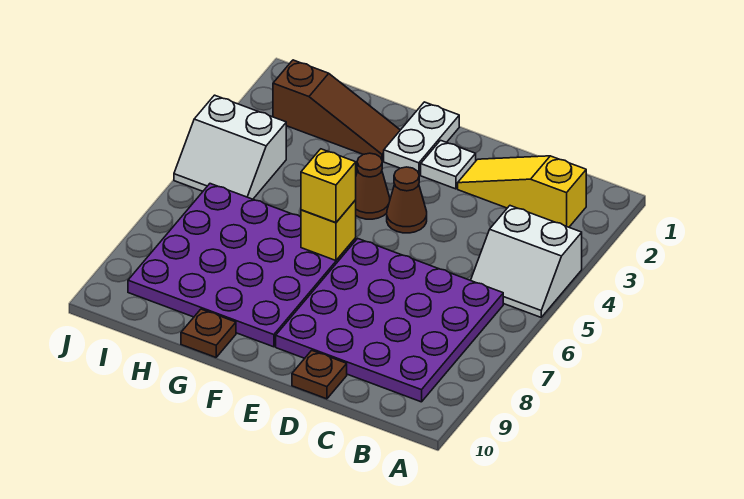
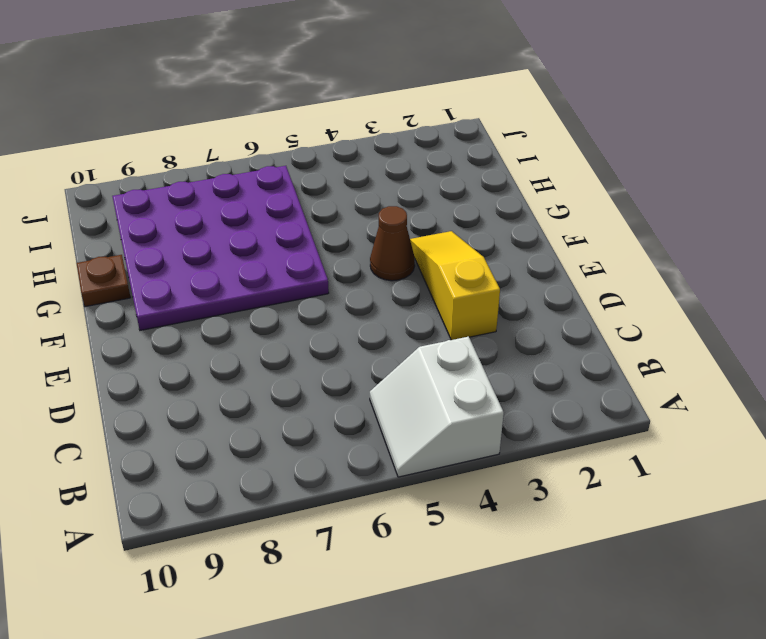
yellow slope D3:F3 level 1 top D -> yellow slope B2:D2 level 1 top B
none -> purple plate B6:E9 level 1
none -> brown plate D10 level 1
none -> white plate E2 level 1

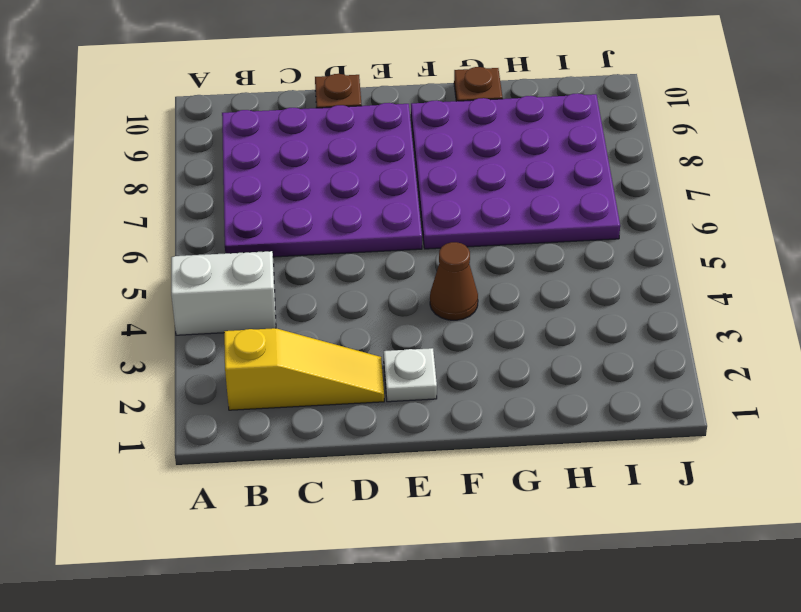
none -> brown cone E4 level 1
none -> white plate F1:F2 level 1
none -> brown slope G2:I2 level 1 top I

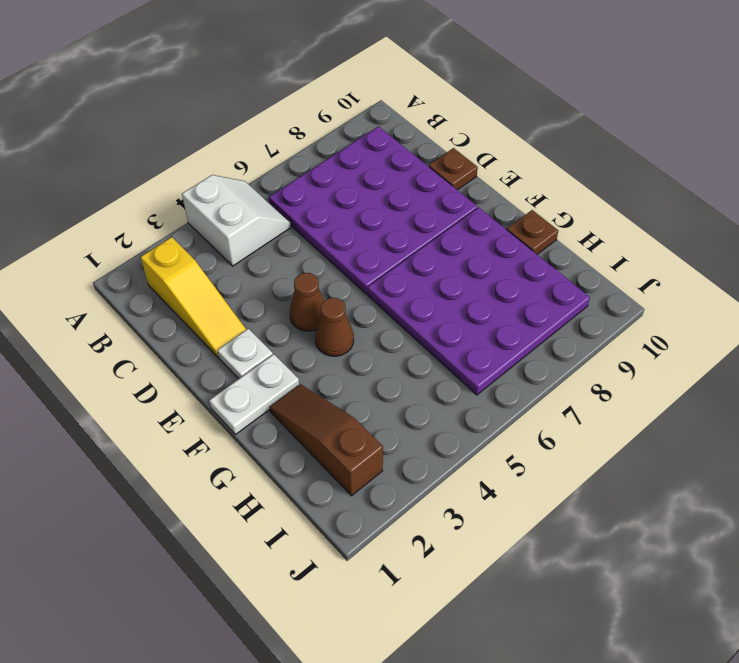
none -> white slope I4:J5 level 1 top 4
none -> yellow brick F6 level 2
none -> yellow brick F6 level 3

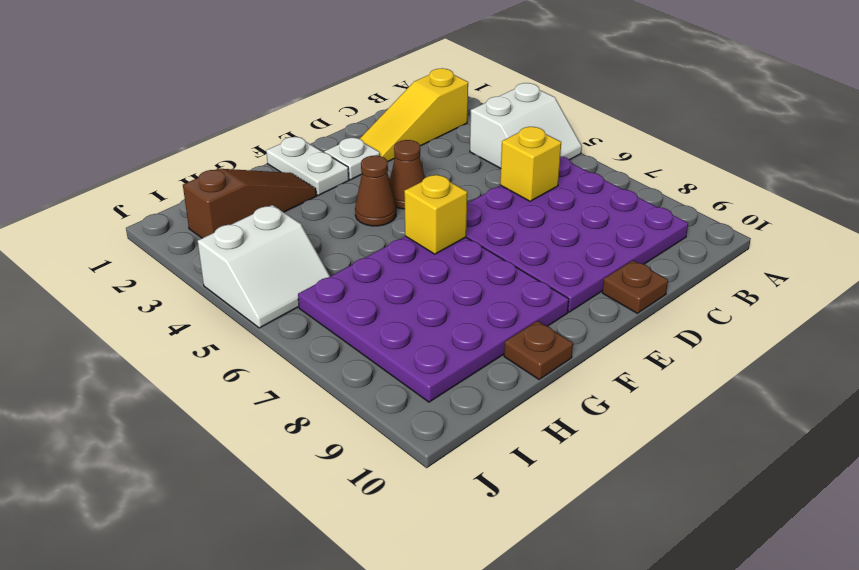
yellow brick C6 level 2 -> yellow brick F6 level 3

